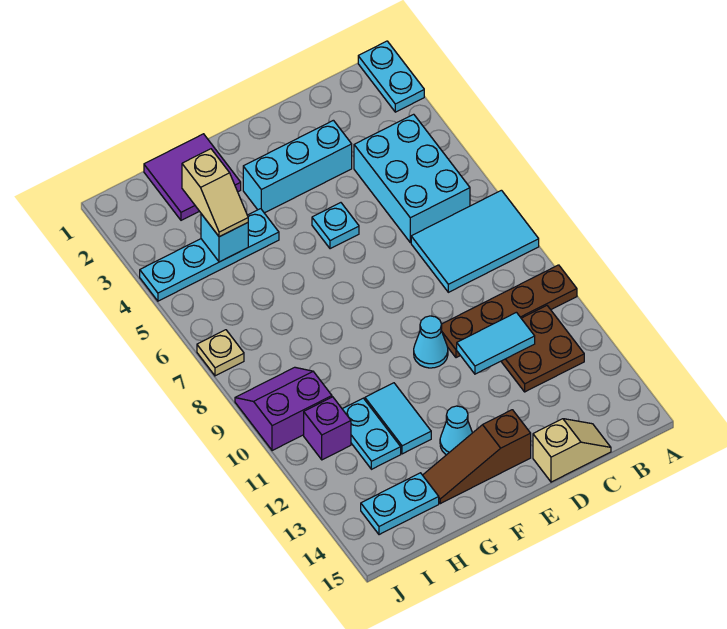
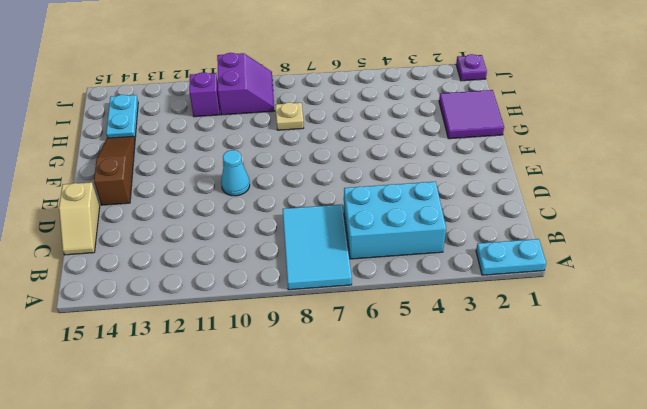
tan plate H8 level 1 -> tan plate J7 level 1
purple plate J1 level 1 -> none
none -> brown plate A10:D10 level 1
none -> brown plate B11:C12 level 1
none -> cyan brick D3:F3 level 1

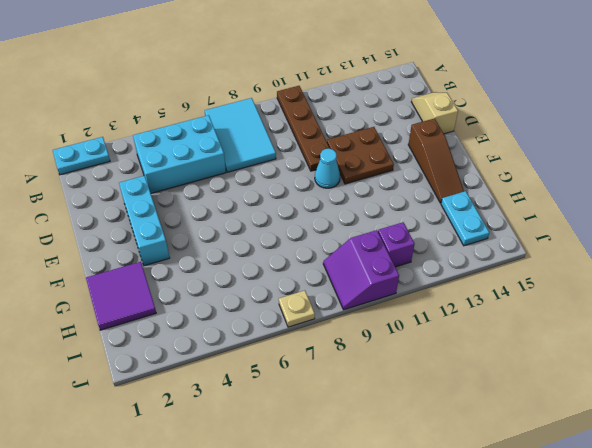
brown plate D11:E12 level 1 -> brown plate B11:C12 level 1
none -> cyan plate E5 level 1
none -> cyan cone F13 level 1
none -> cyan plate G4:J4 level 1

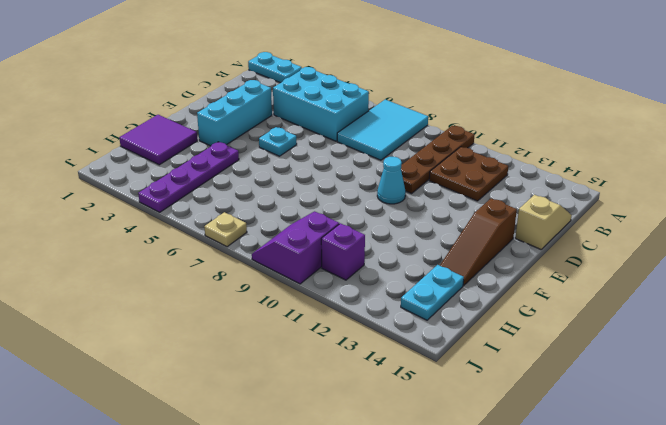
purple plate G4:J4 level 1 -> cyan plate G4:J4 level 1
none -> cyan cone F13 level 1
none -> cyan tile G11:G12 level 1
none -> cyan plate H11:H12 level 1

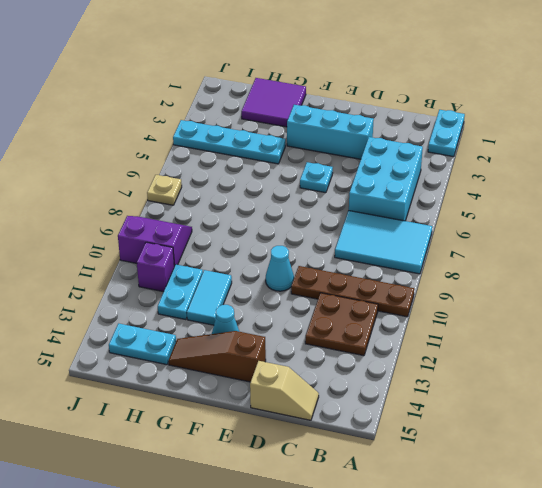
none -> cyan tile C11:D11 level 2
none -> cyan brick H4 level 2
none -> tan slope H3:H4 level 3 top 3

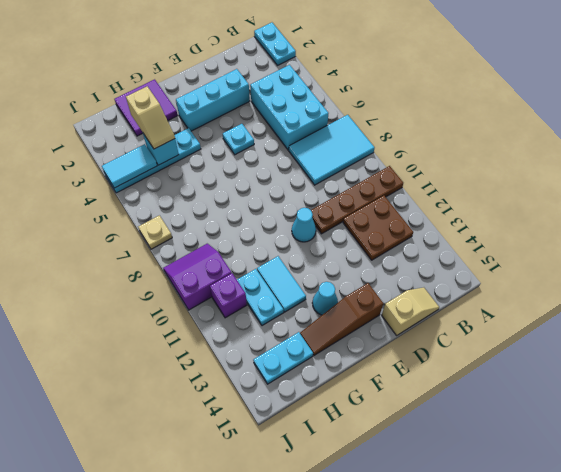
cyan tile I4:J4 level 2 -> cyan tile C11:D11 level 2

